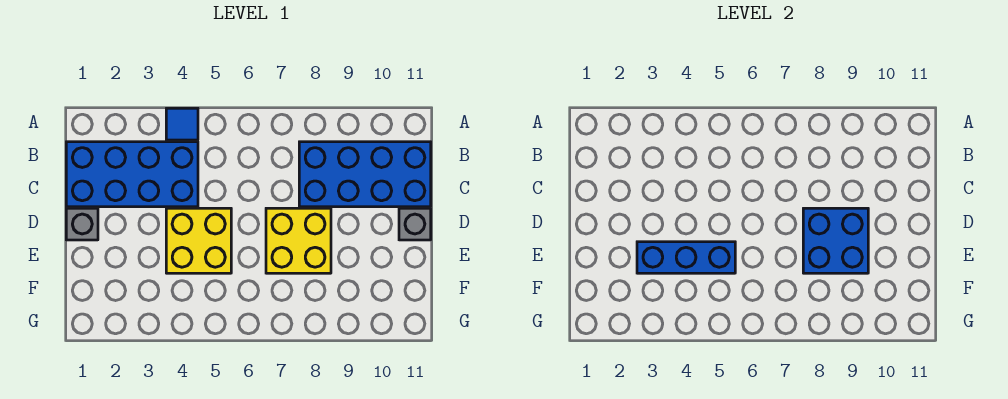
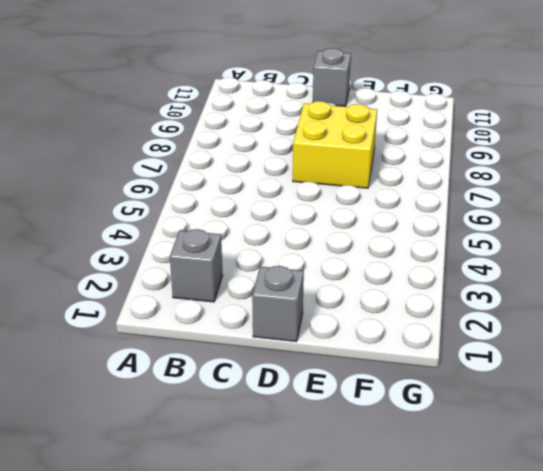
grey brick B2 level 1 -> blue brick B1:C4 level 1
none -> blue tile A4 level 1
none -> blue brick B8:C11 level 1

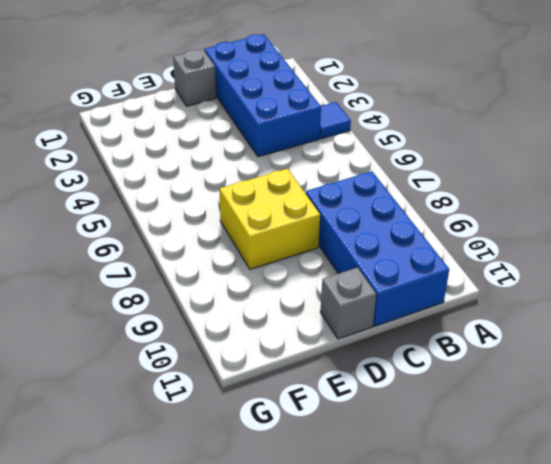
none -> yellow brick D4:E5 level 1
none -> blue brick D8:E9 level 2

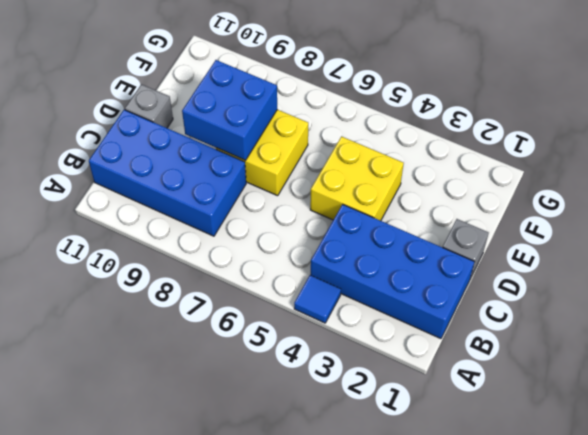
none -> blue brick E3:E5 level 2

